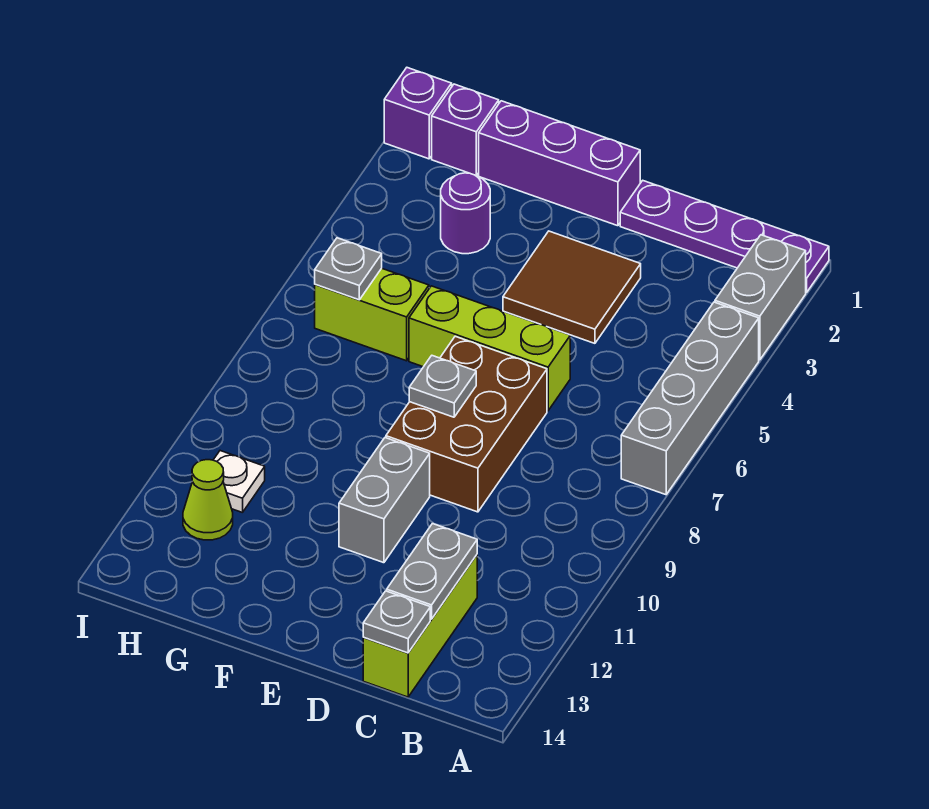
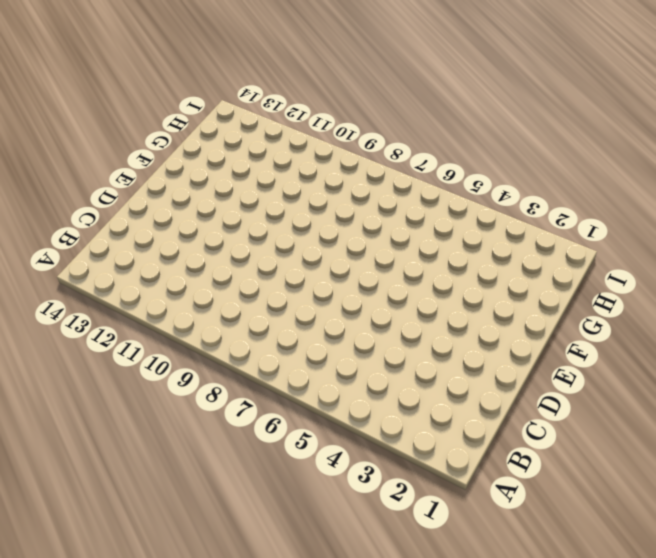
none -> purple plate A1:D1 level 1
none -> grey brick A2:A3 level 1
none -> grey brick A4:A7 level 1

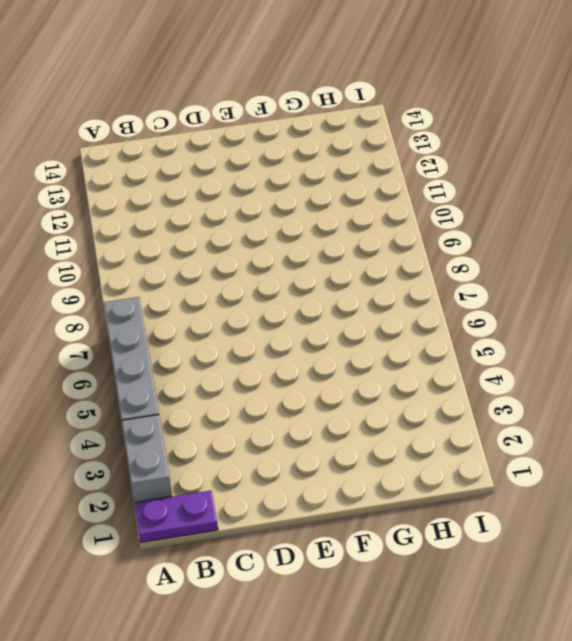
purple plate A1:B1 level 1 -> purple plate A1:D1 level 1
none -> lime brick C12:C14 level 1
none -> brown tile D3:E4 level 1
none -> lime brick D6:F6 level 1

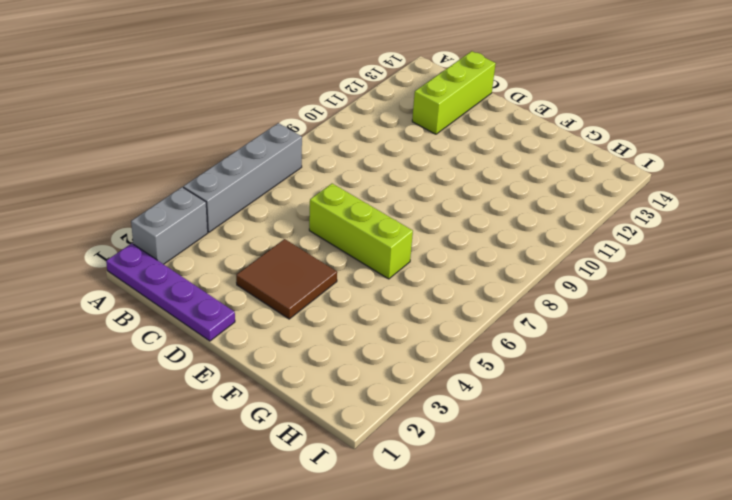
none -> brown brick D7:E9 level 1
none -> purple brick E1:G1 level 1
none -> grey brick E10:E11 level 1

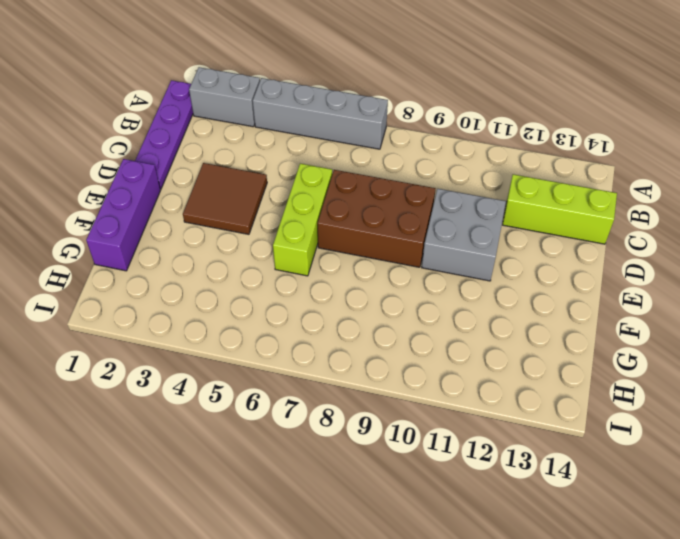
grey brick D10:E11 level 1 -> grey brick E10:E11 level 1
none -> purple round brick G3 level 1
none -> lime brick G6:H6 level 1
none -> purple brick H1 level 1

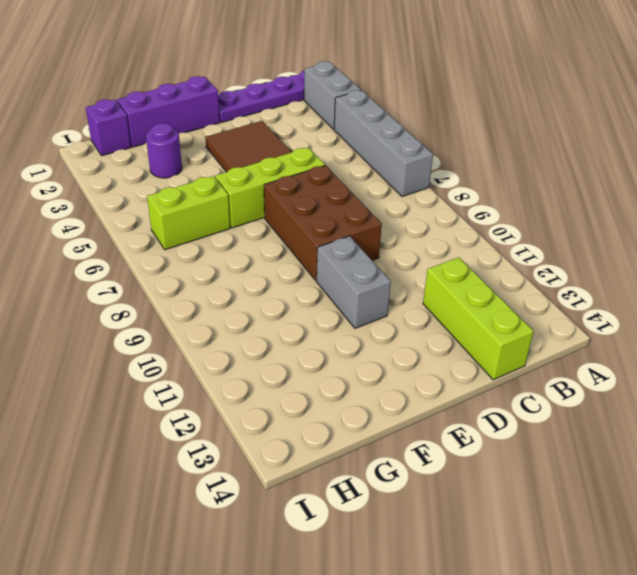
none -> white plate H11 level 1
none -> lime cone H12 level 1
none -> purple brick I1 level 1

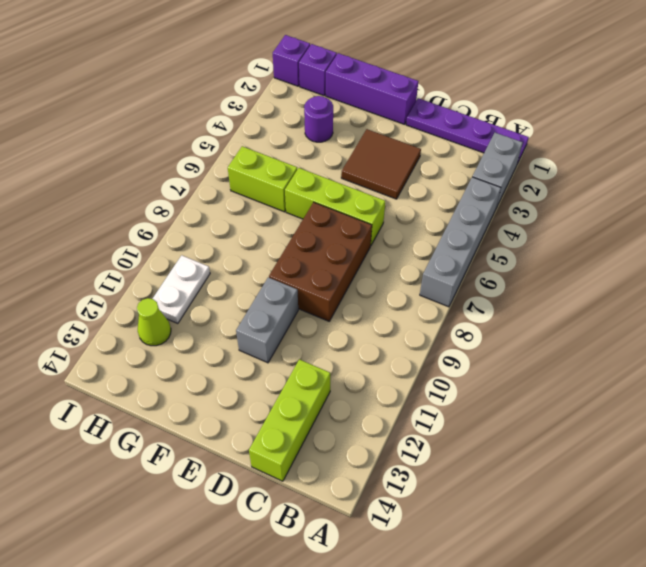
white plate H10:H11 level 1 -> white plate H11 level 1
none -> grey plate C12:C13 level 2
none -> grey plate C14 level 2
none -> grey plate E8 level 2

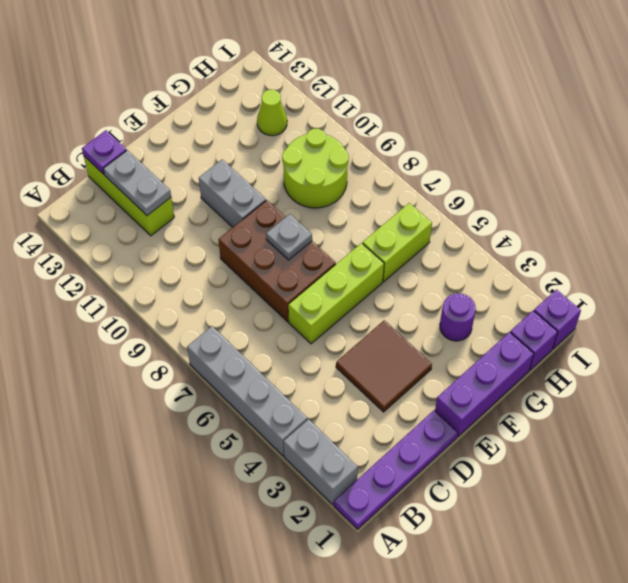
purple plate C14 level 2 -> grey plate C14 level 2
lime round brick G9:H10 level 1 -> none
none -> white plate H11 level 1
none -> grey plate H6 level 2

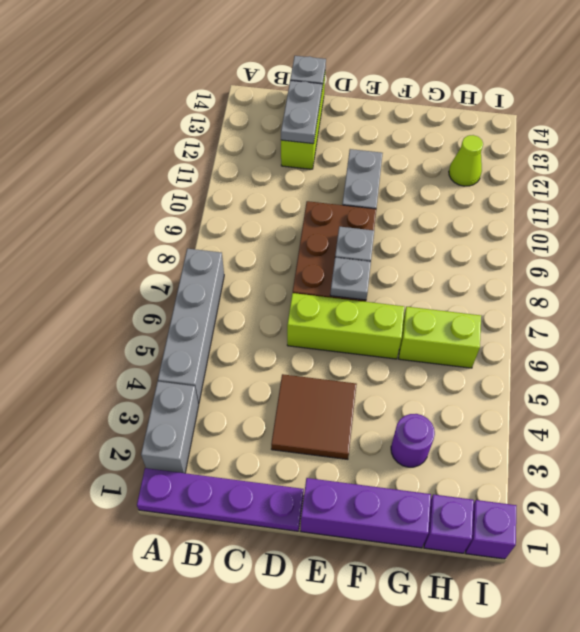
grey plate E7 level 2 -> grey plate H6 level 2
none -> white plate H11 level 1

